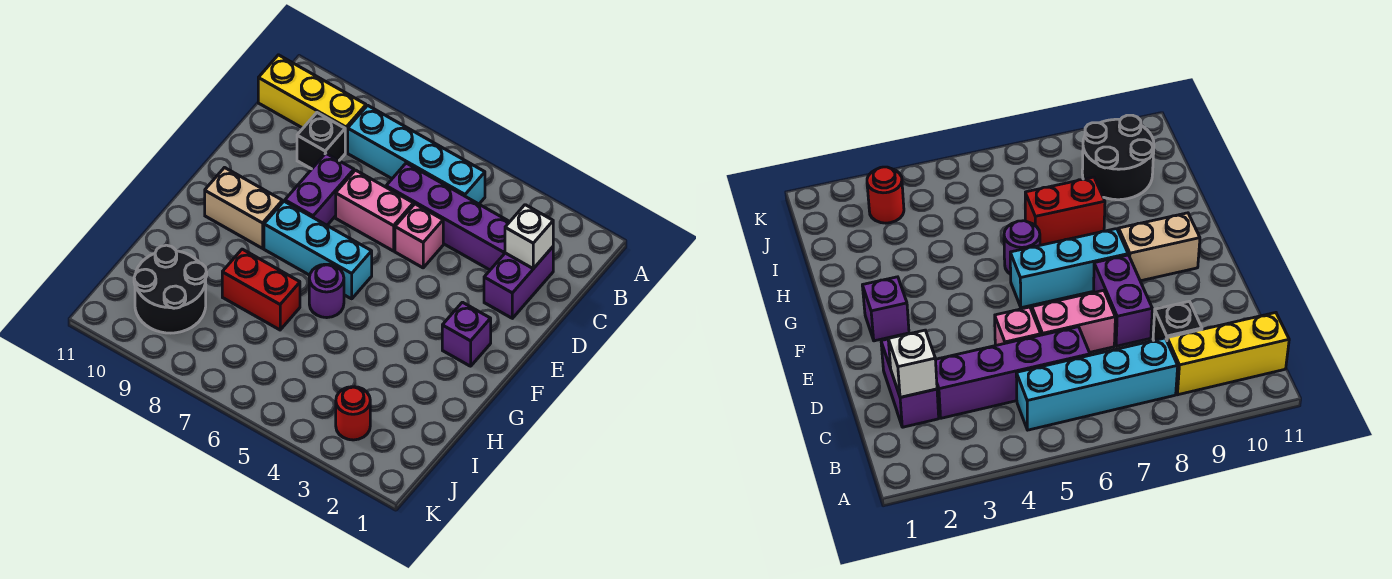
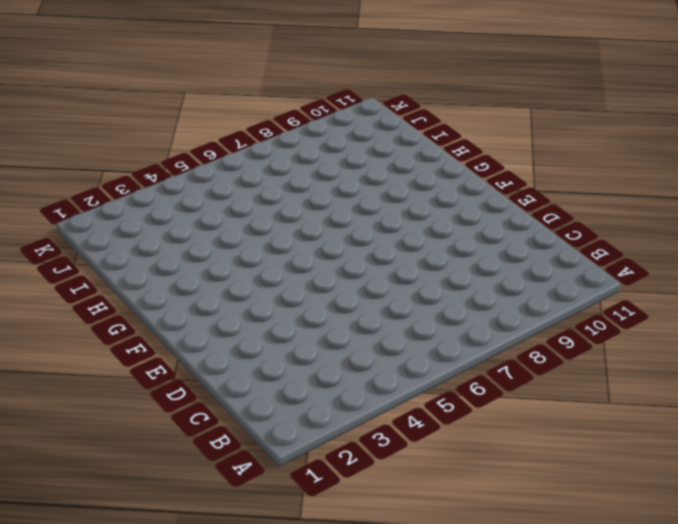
none -> cyan brick B5:B8 level 1
none -> yellow brick B9:B11 level 1
none -> purple brick C2:D2 level 1

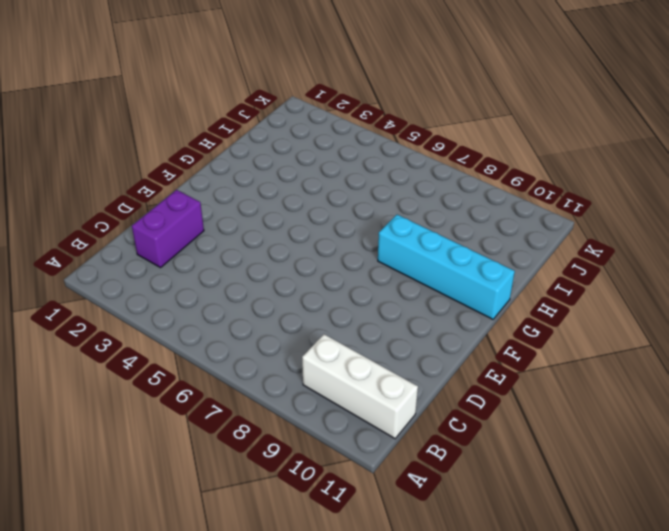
white brick B9:B11 level 1 -> yellow brick B9:B11 level 1
cyan brick G8:G11 level 1 -> cyan brick B5:B8 level 1
none -> purple brick C3:C6 level 1
none -> black brick C9 level 1
none -> pink brick D5 level 1

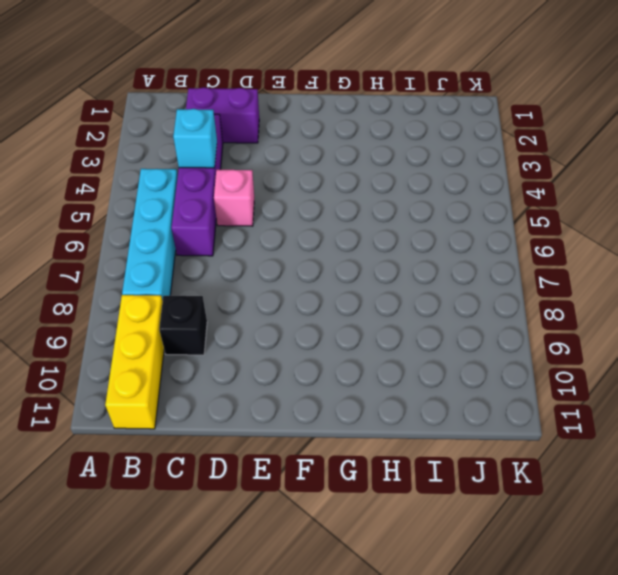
cyan brick C4 level 2 -> none
none -> pink brick D6:D7 level 1
none -> purple brick D8:E8 level 1
none -> purple brick F2 level 1

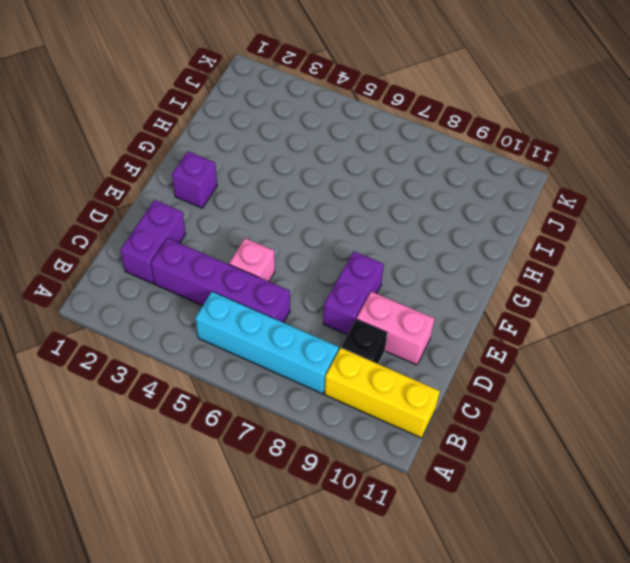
pink brick D9:D10 level 1 -> pink brick D6:D7 level 1
none -> cyan brick F6:F8 level 1
none -> tan brick F9:F10 level 1
none -> purple round brick G6 level 1

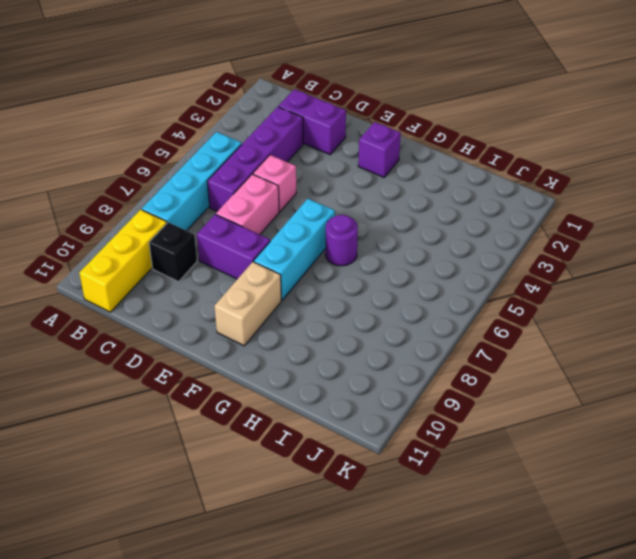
none -> red brick H7:H8 level 1
none -> black round brick I9:J10 level 1
none -> red round brick J3 level 1

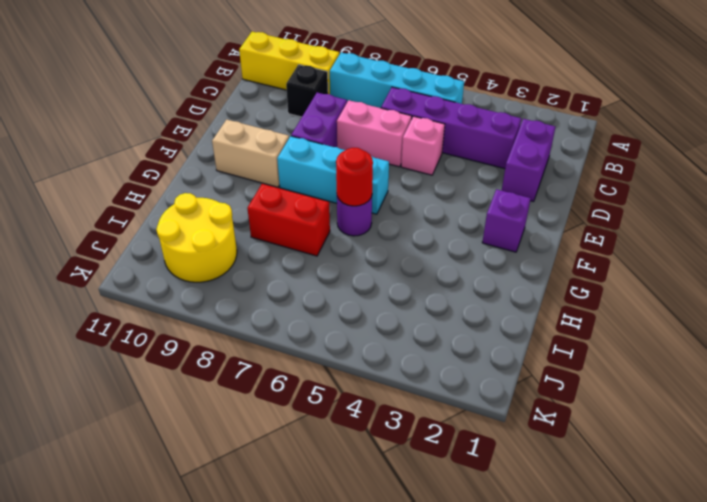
red round brick G6 level 2 -> red round brick J3 level 1
yellow round brick I9:J10 level 1 -> black round brick I9:J10 level 1
none -> white brick C2 level 2

